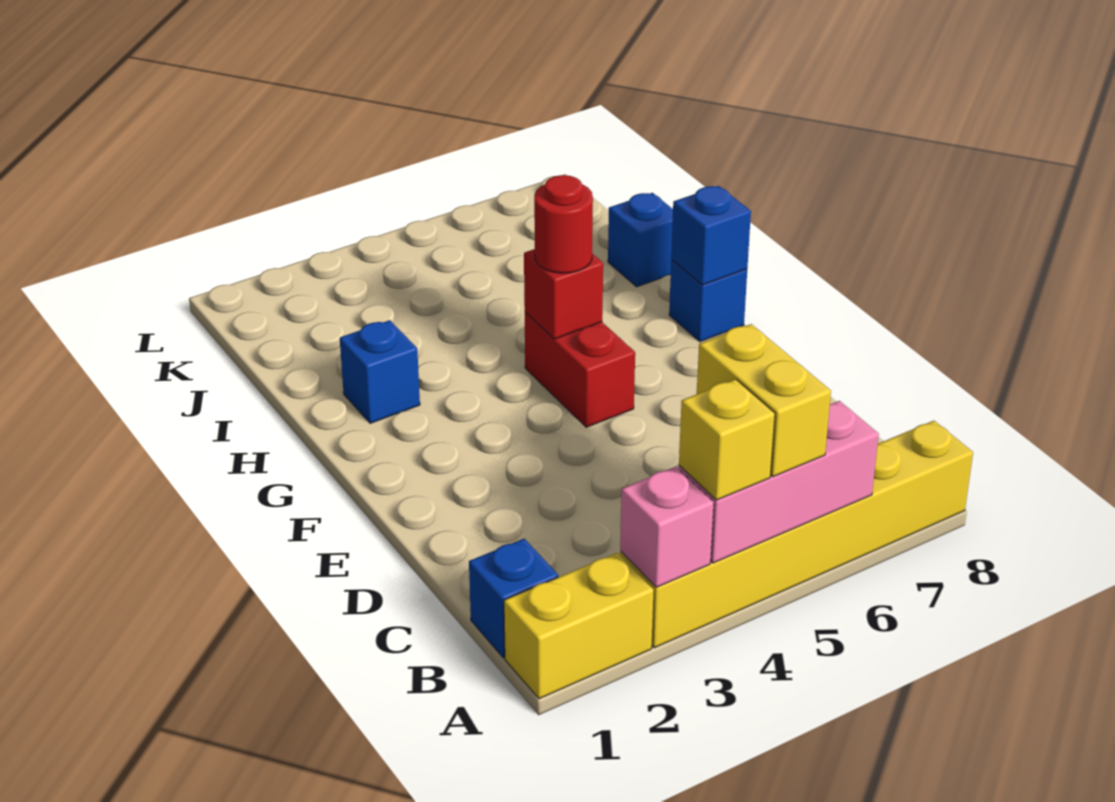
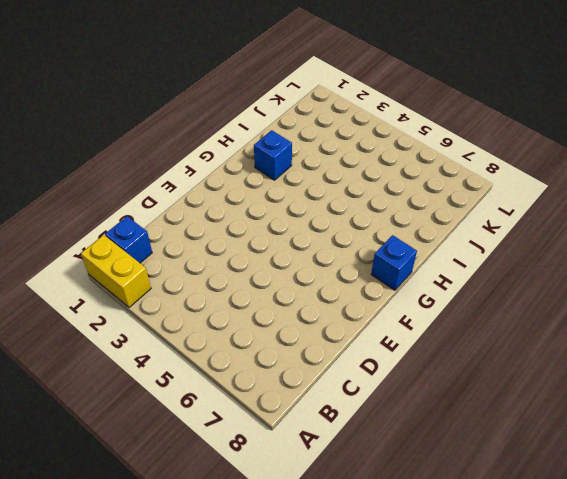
none -> yellow brick A3:A8 level 1
none -> red brick F5:G5 level 1
none -> blue brick I8 level 1

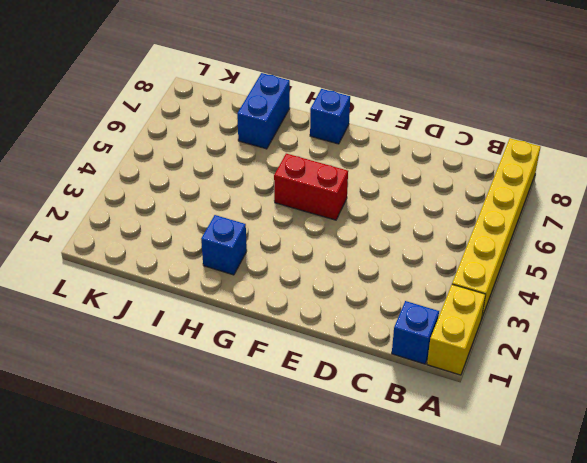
blue brick I7:I8 level 1 -> blue brick I8 level 1
none -> pink brick A3 level 2
none -> pink brick A4:A6 level 2
none -> red brick G5 level 2

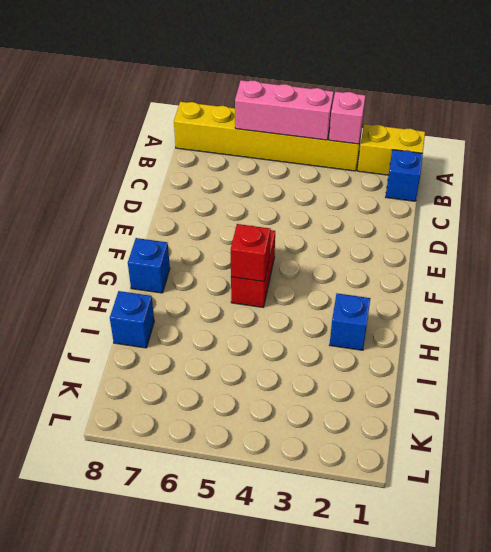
none -> blue brick G8 level 2
none -> yellow brick A4 level 3
none -> yellow brick A5:B5 level 3

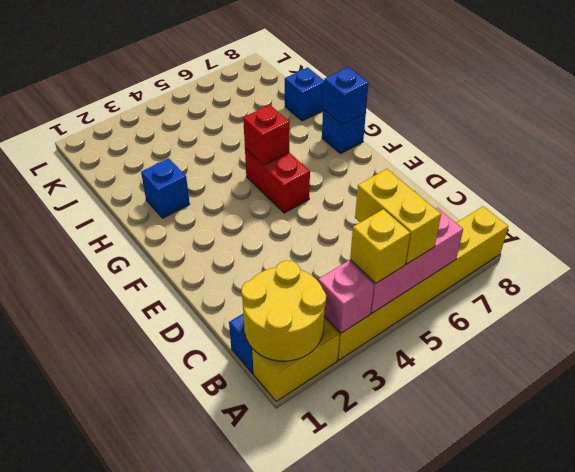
yellow round brick A1:B2 level 2 -> none
none -> red round brick G5 level 3

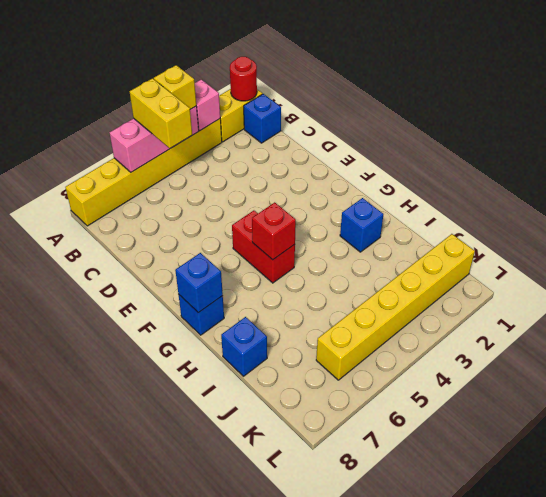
red round brick A1 level 2 -> red round brick G5 level 3
yellow brick K1:K6 level 1 -> none

